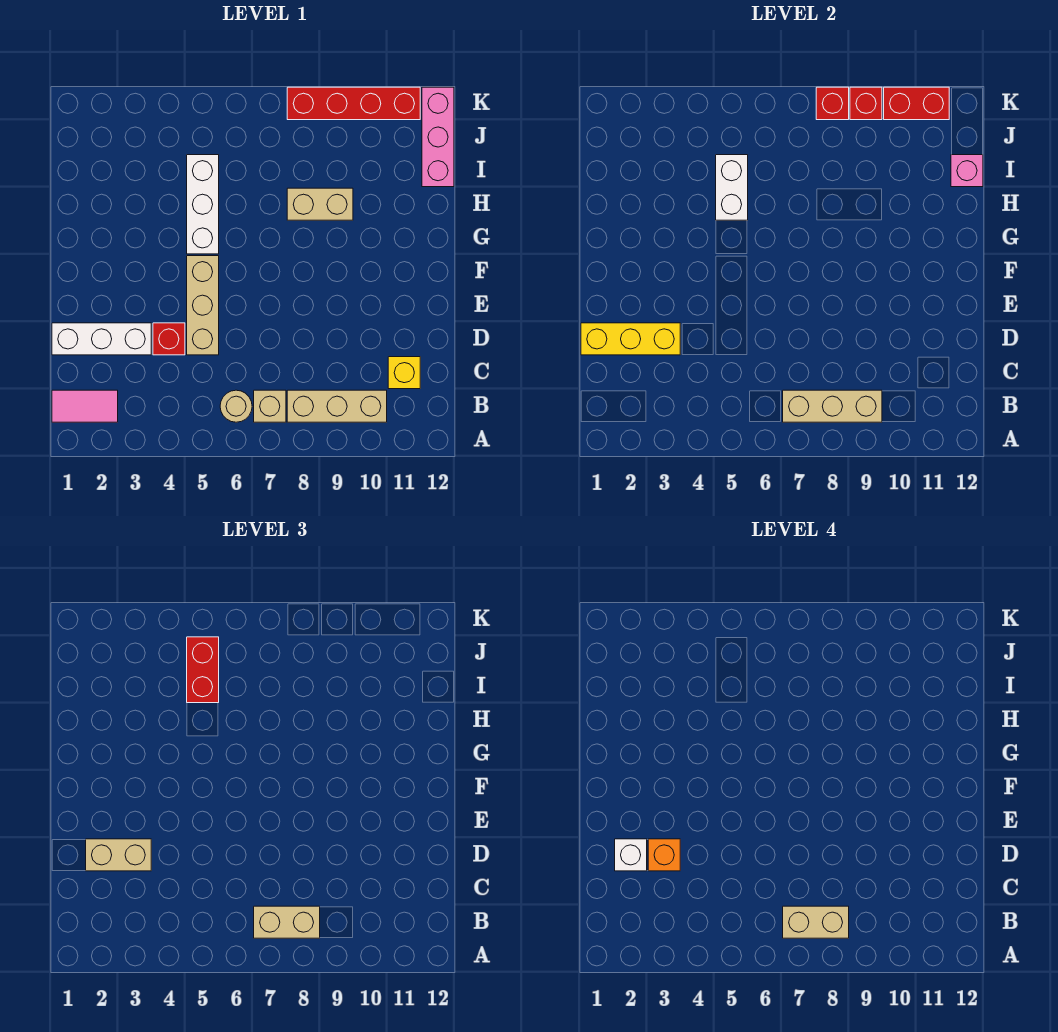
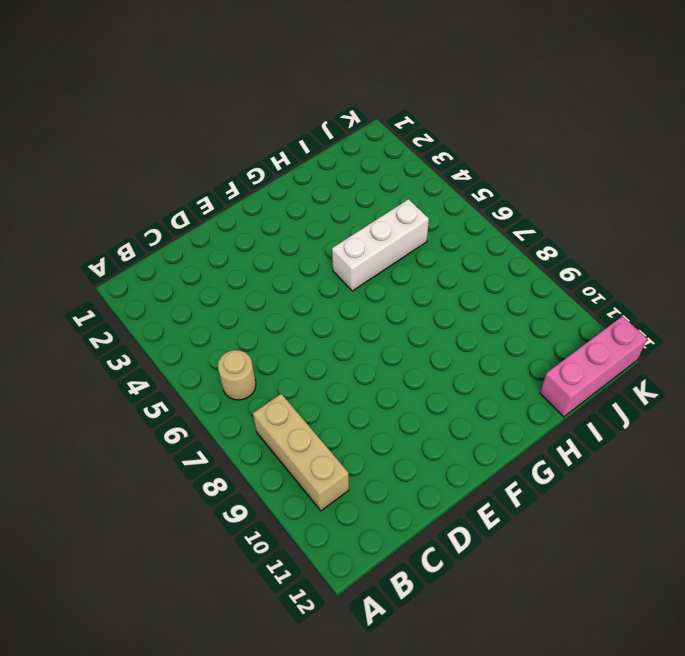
none -> pink tile B1:B2 level 1
none -> tan brick B7 level 1
none -> yellow brick C11 level 1

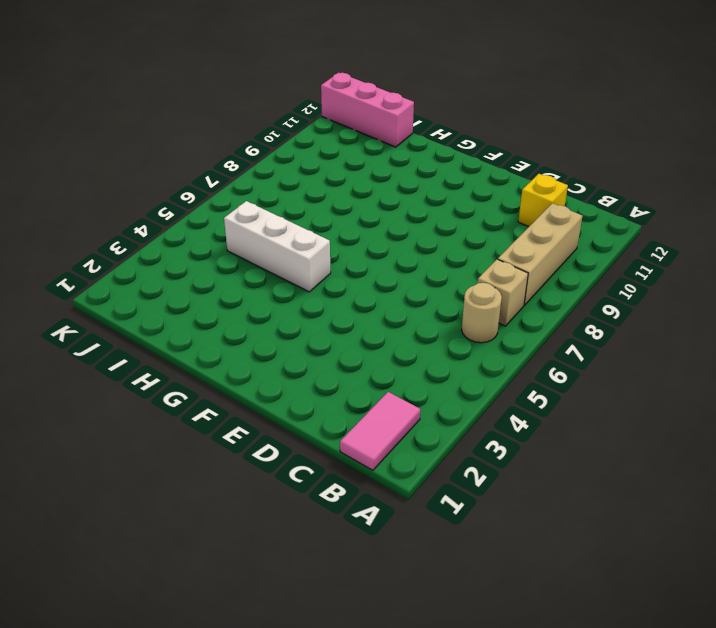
none -> white brick D1:D3 level 1
none -> red brick D4 level 1
none -> tan brick D5:F5 level 1

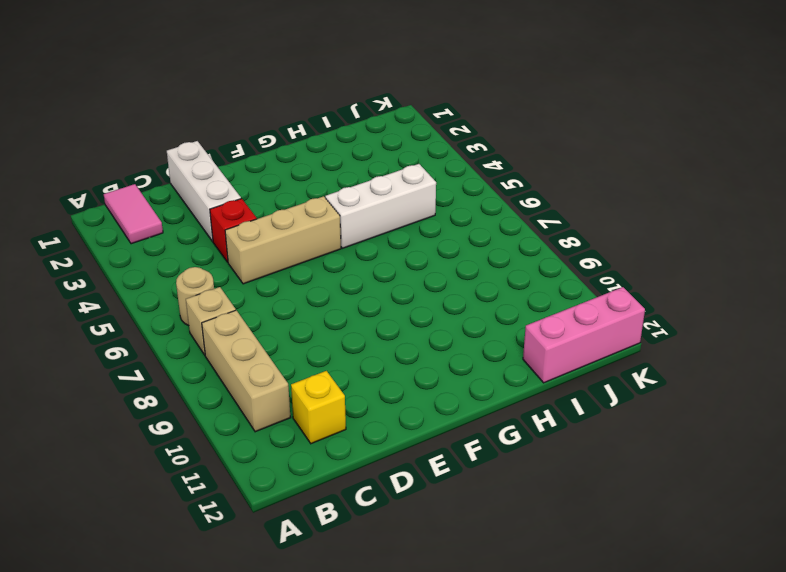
none -> tan brick H8:H9 level 1
none -> red brick K8:K11 level 1
none -> tan brick B7:B9 level 2

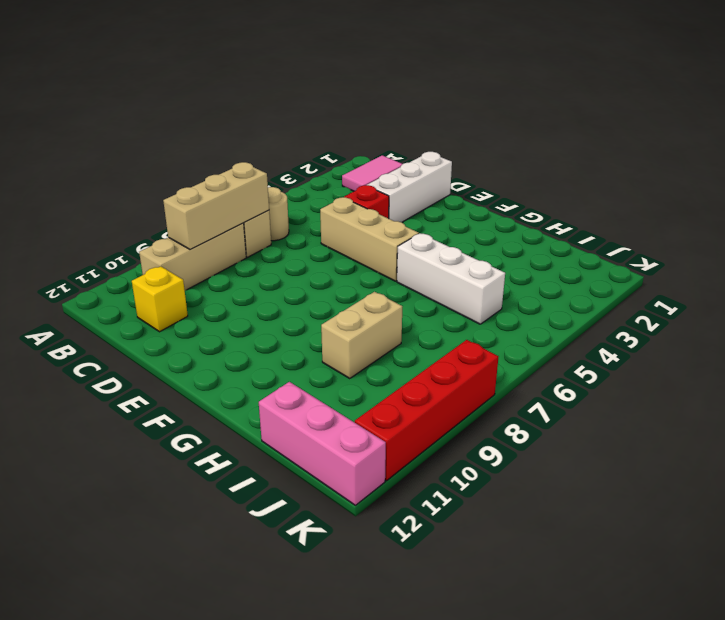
none -> yellow brick D1:D3 level 2
none -> white brick H5:I5 level 2
none -> pink brick I12 level 2

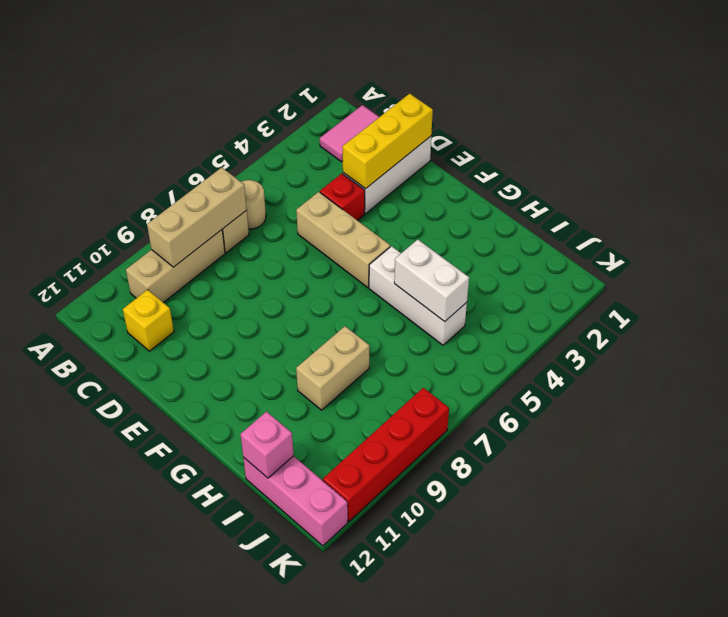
none -> red brick K8 level 2
none -> red brick K9 level 2
none -> red brick K10:K11 level 2

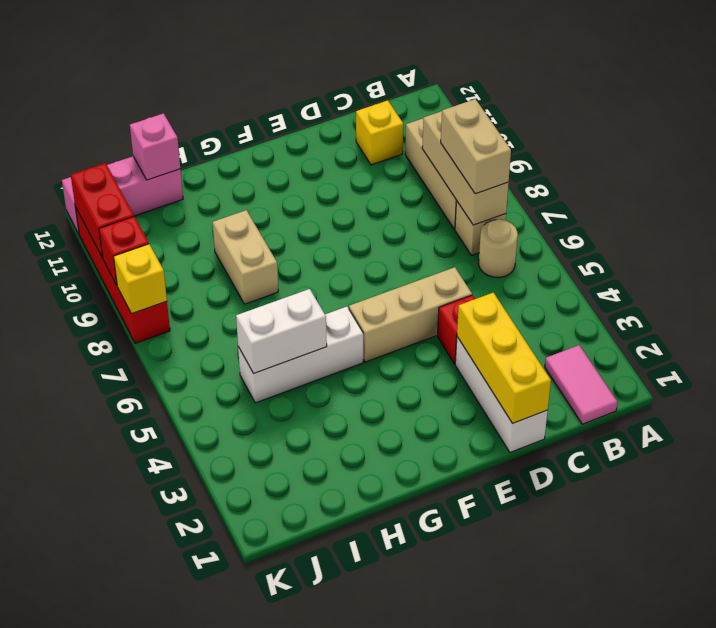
yellow brick K8 level 2 -> red brick K8 level 2
none -> tan brick D2:D3 level 3
none -> red brick I5:J5 level 3
none -> tan brick B7:B8 level 4

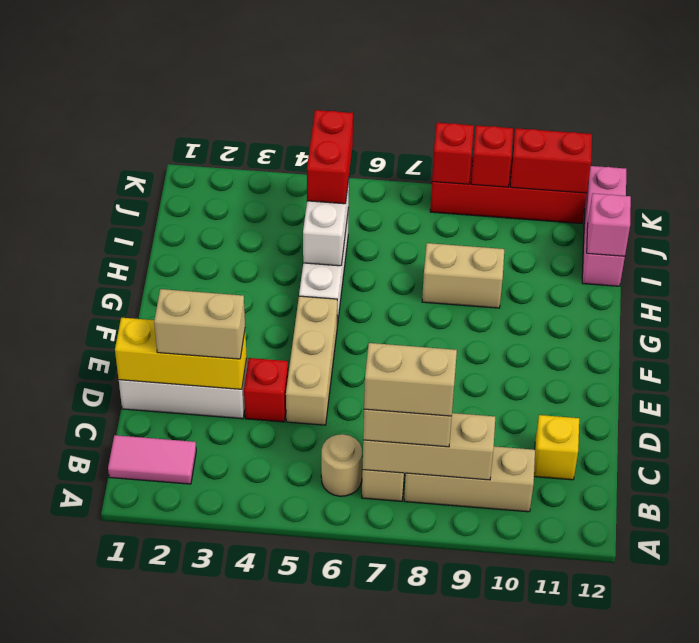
none -> white brick D2 level 4
none -> orange brick D3 level 4

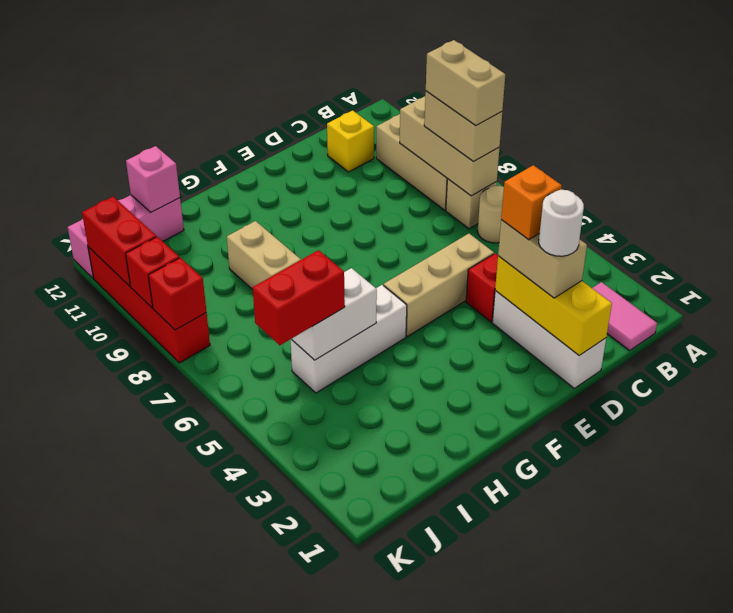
white round brick D2 level 4 -> white brick D2 level 4

